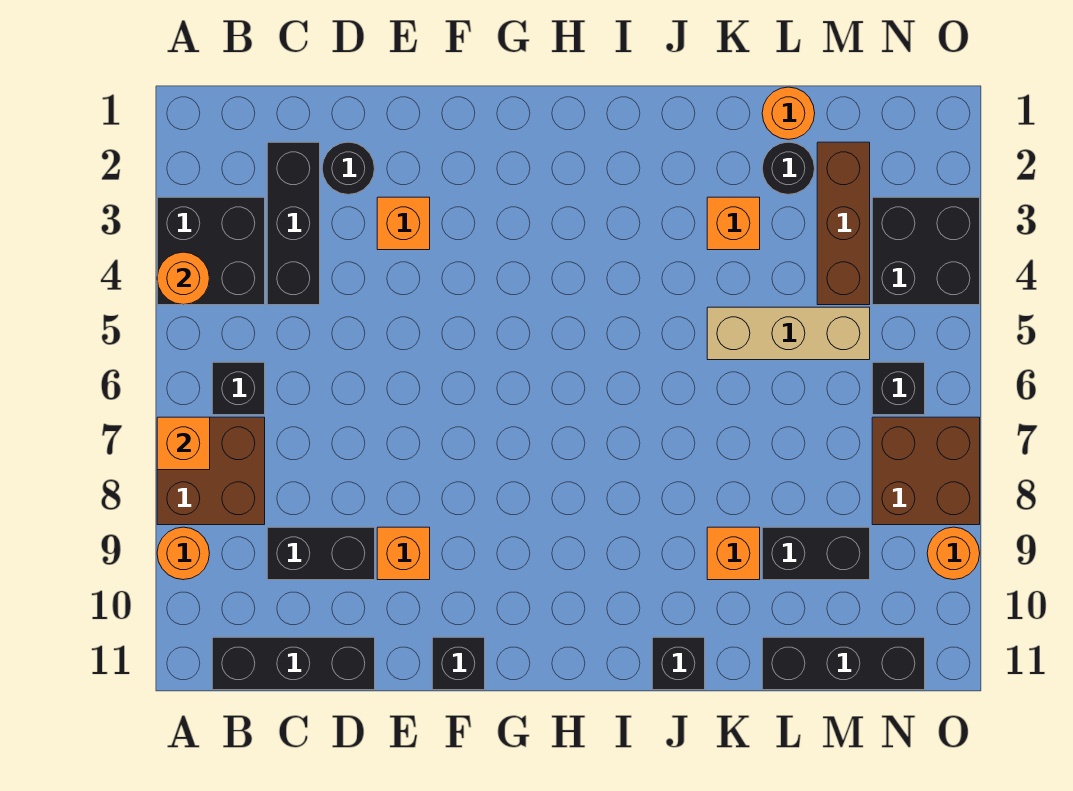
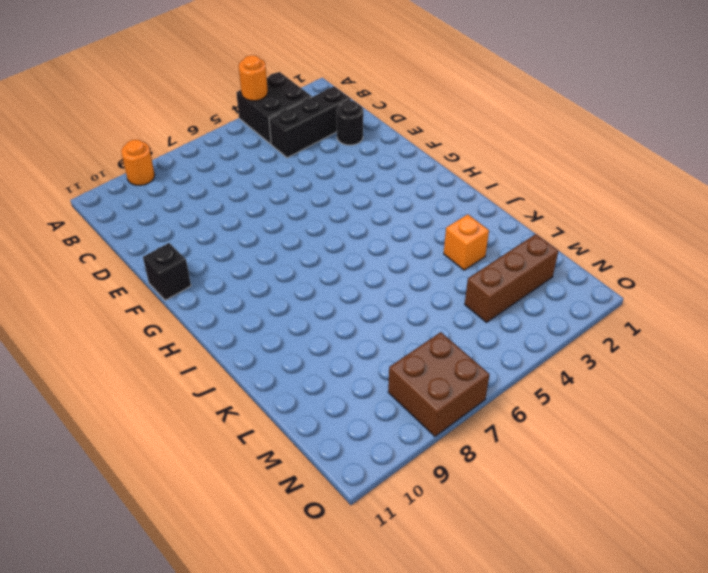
none -> brown brick A7:B8 level 1
none -> black brick B6 level 1
none -> black brick B11:D11 level 1

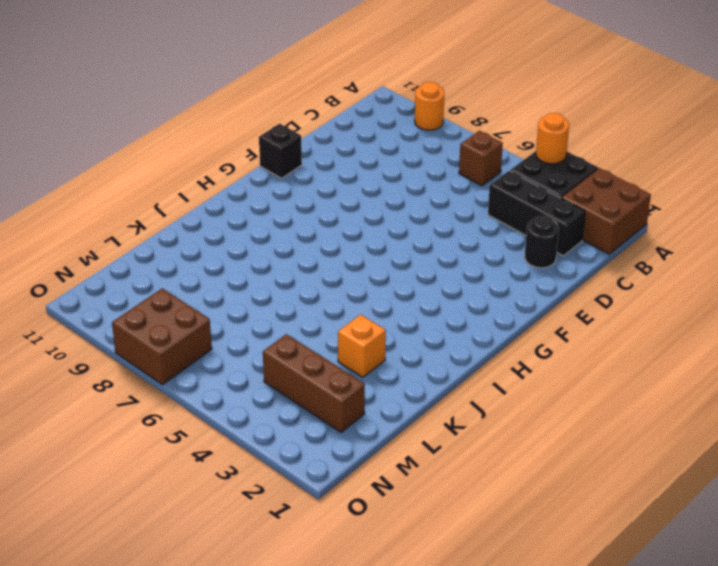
brown brick A1:B2 level 1 -> brown brick A7:B8 level 1
brown brick B6 level 1 -> black brick B6 level 1
none -> black brick B11:D11 level 1
none -> black brick C9:D9 level 1
none -> orange brick E3 level 1

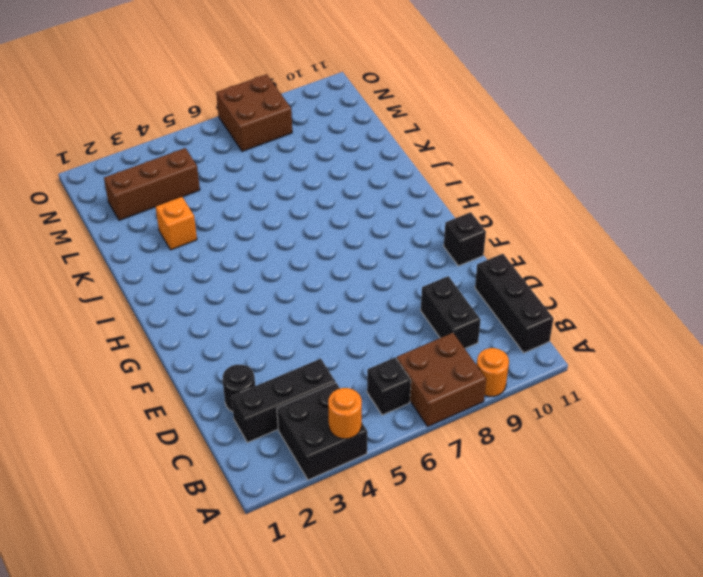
none -> orange brick E3 level 1
none -> orange brick E9 level 1
none -> black brick J11 level 1

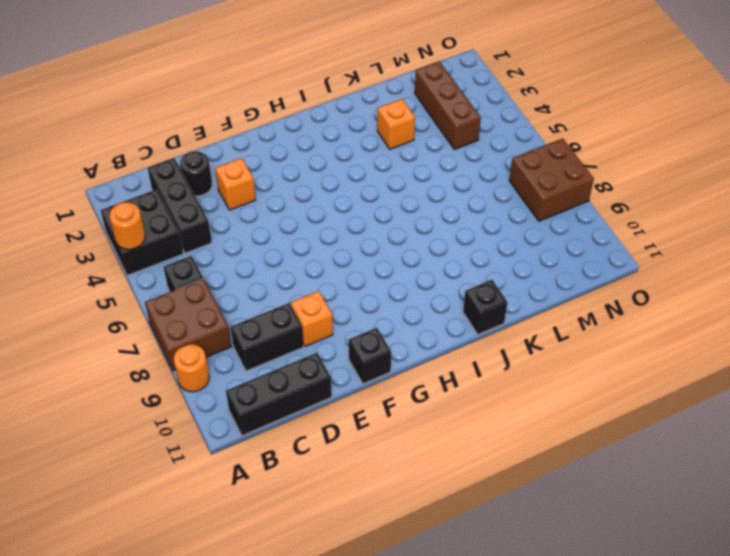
none -> tan brick K5:M5 level 1
none -> orange brick K9 level 1
none -> orange round brick L1 level 1

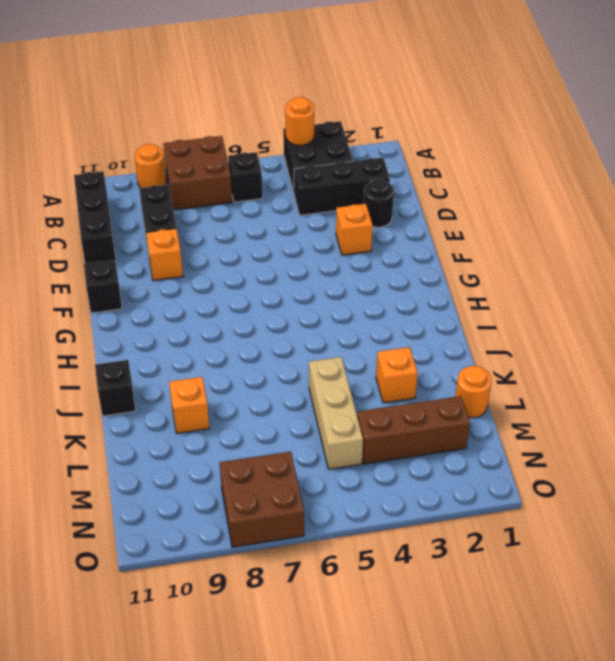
none -> black round brick L2 level 1
none -> black brick L9:M9 level 1
none -> black brick L11:N11 level 1

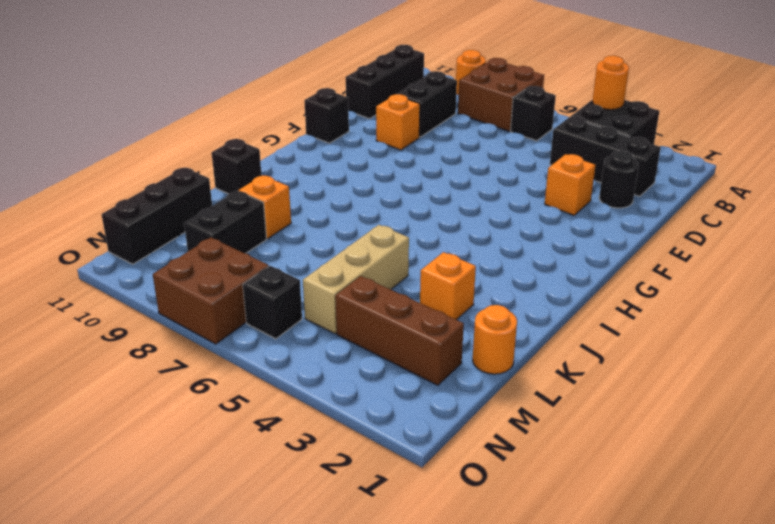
none -> black round brick L2 level 1
none -> black brick N3:O4 level 1
none -> orange round brick O9 level 1

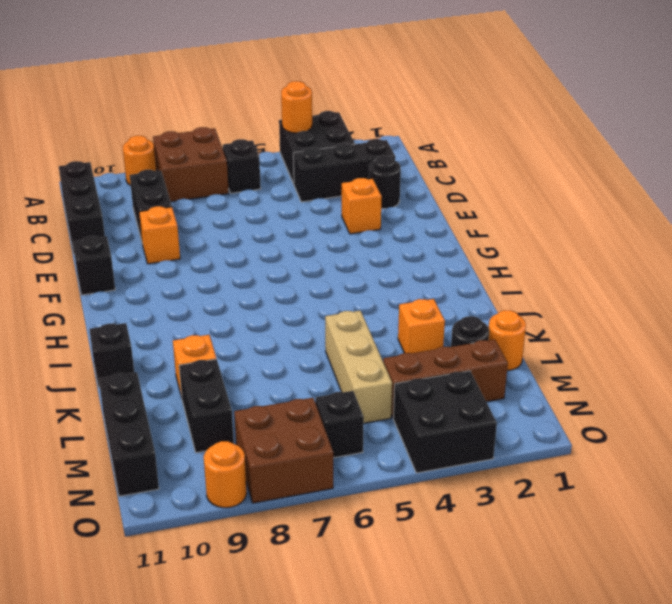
none -> orange brick A7 level 2

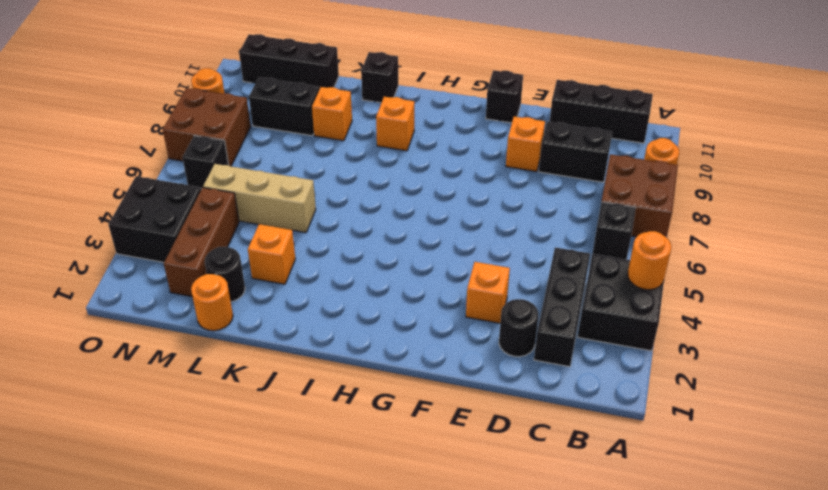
orange brick I9 level 1 -> orange brick A7 level 2

